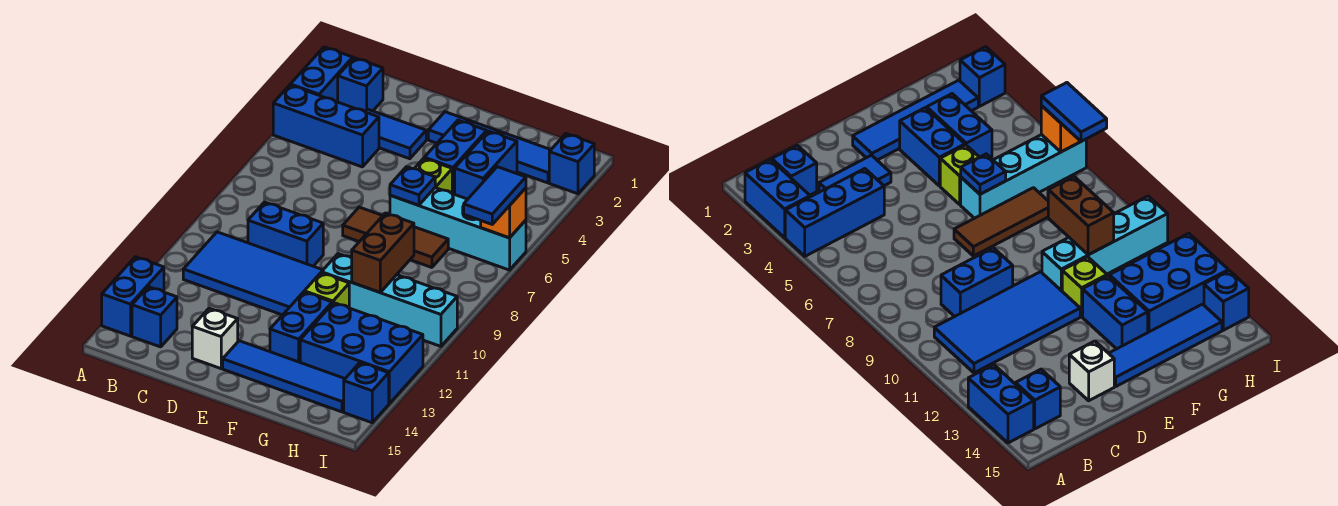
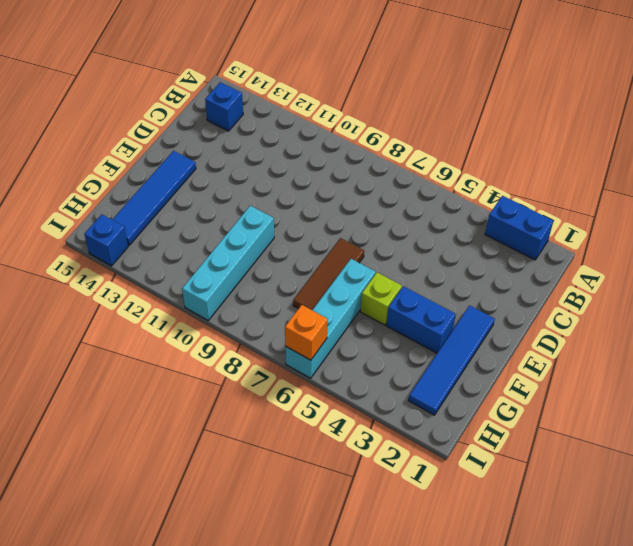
none -> blue brick A4:C4 level 1
none -> blue brick A13:A14 level 1
none -> blue brick B2 level 1

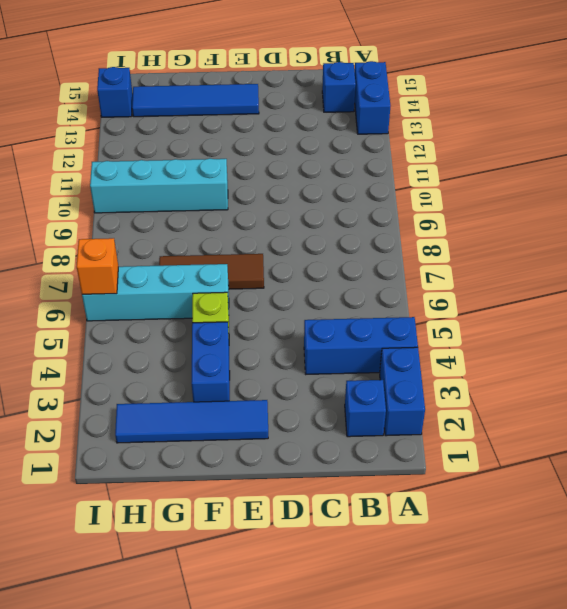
none -> blue tile B10:E11 level 1
none -> blue tile C3:D3 level 1
none -> blue brick C9:D9 level 1

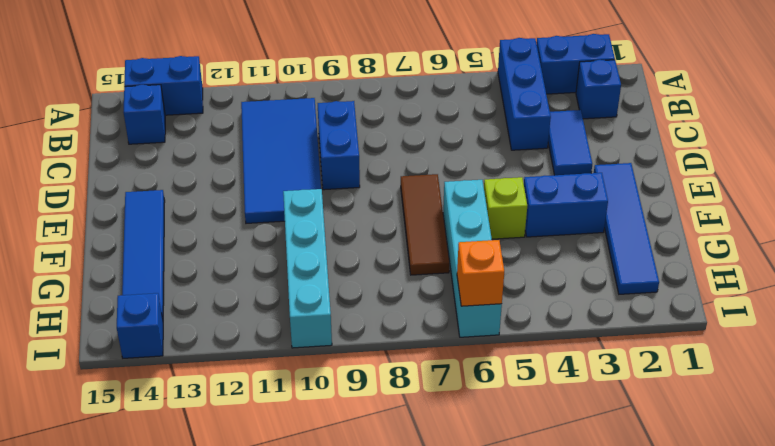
none -> white brick D14 level 1
none -> lime brick F11 level 1
none -> blue brick F12:F13 level 1

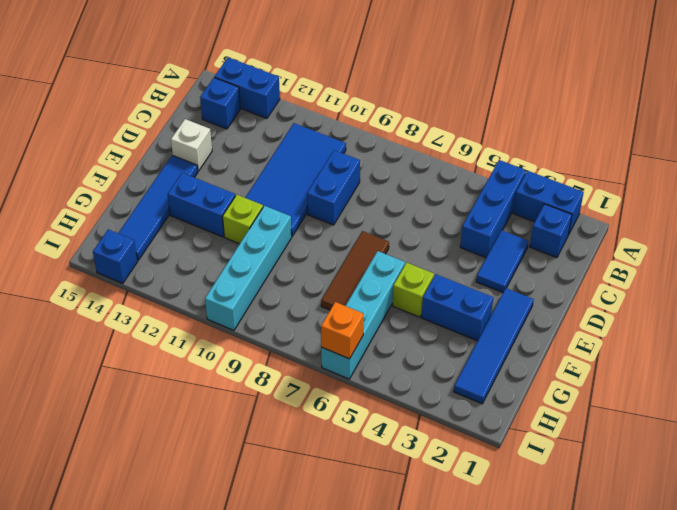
none -> blue brick G3:G4 level 1
none -> blue brick G12:I13 level 1
none -> blue brick I2 level 1

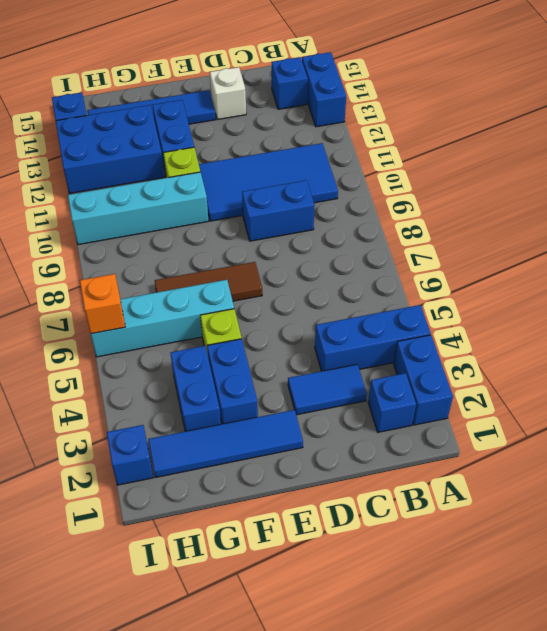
none -> blue plate F6 level 2
none -> brown brick G9:G10 level 2
none -> blue tile I6:I7 level 3

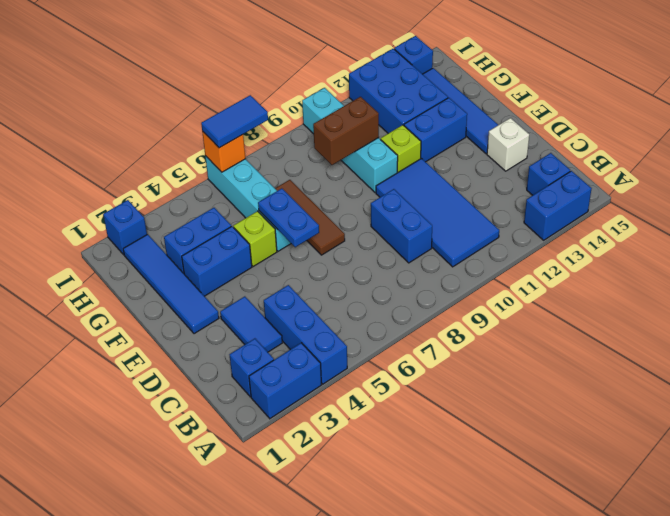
blue plate E6:F6 level 2 -> blue plate F6 level 2

